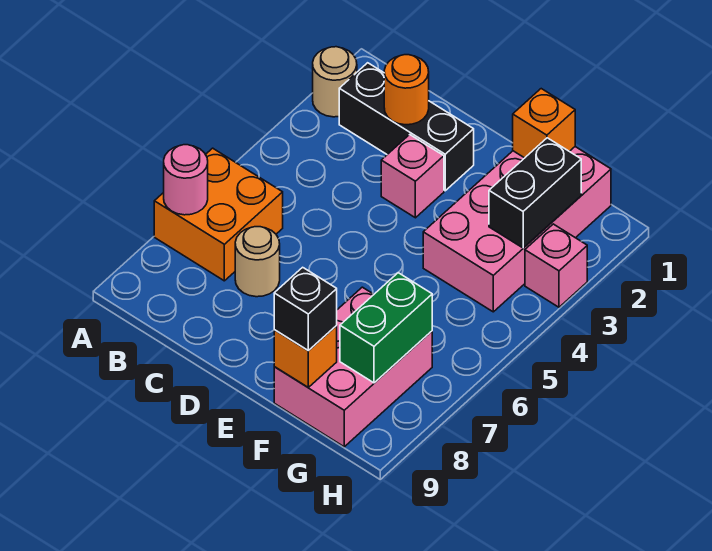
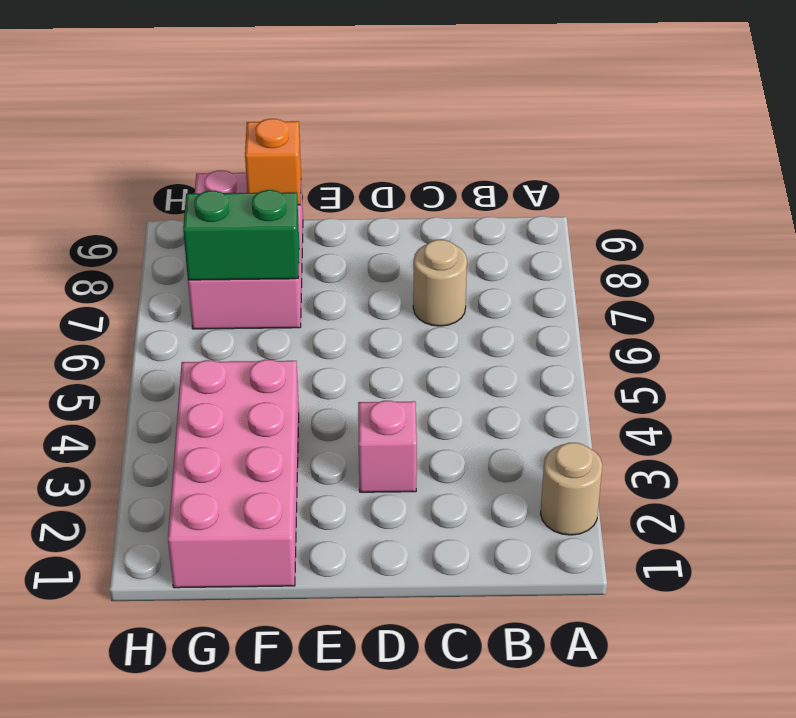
green brick F7:G7 level 2 -> green brick G7:G8 level 2
none -> orange brick A6:B7 level 1
none -> black brick B2:D2 level 1
none -> pink brick H3 level 1

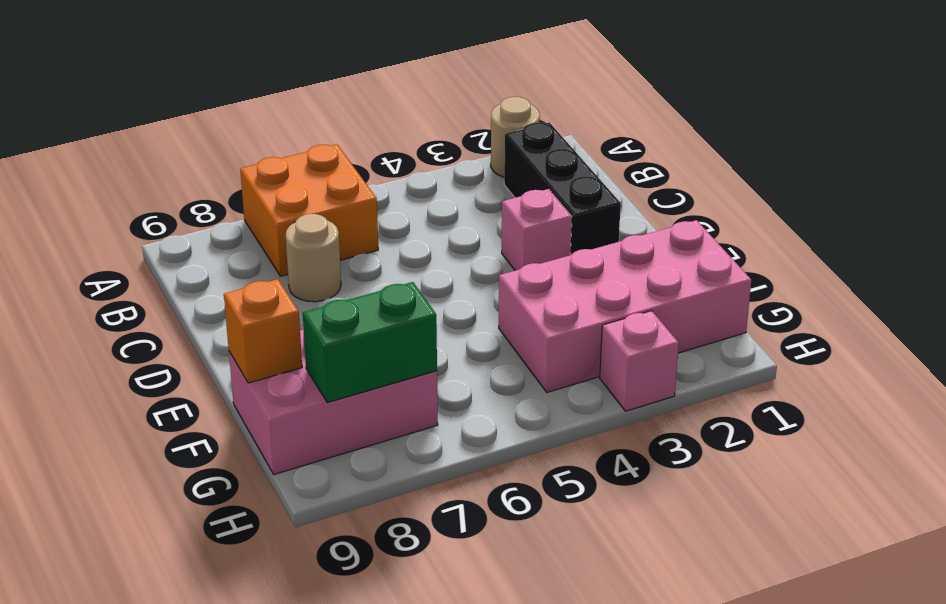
none -> pink round brick A7 level 2
none -> orange round brick C2 level 2
none -> orange brick F1 level 2

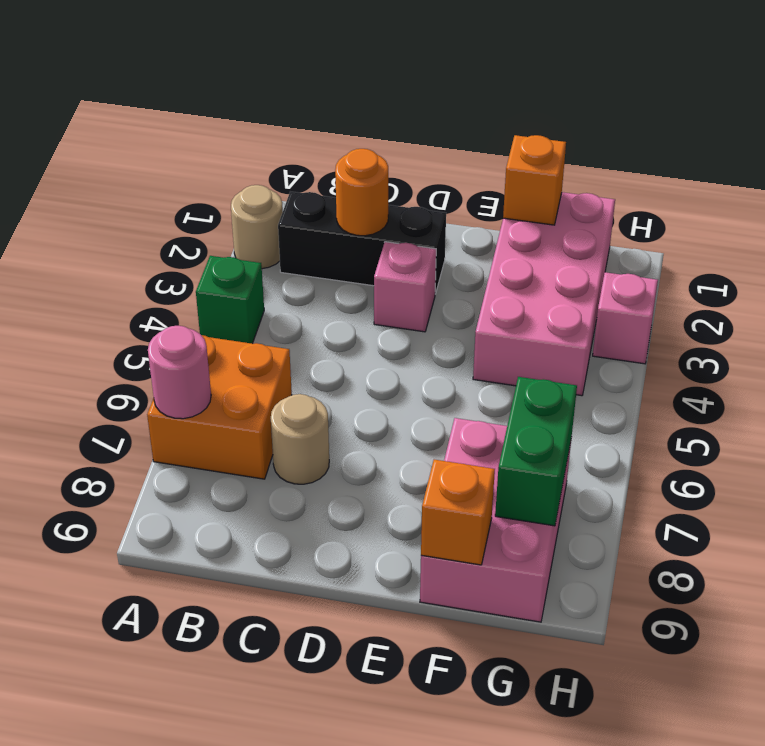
green brick A4 level 1 -> none
none -> black brick G2:G3 level 2
none -> black brick F9 level 3

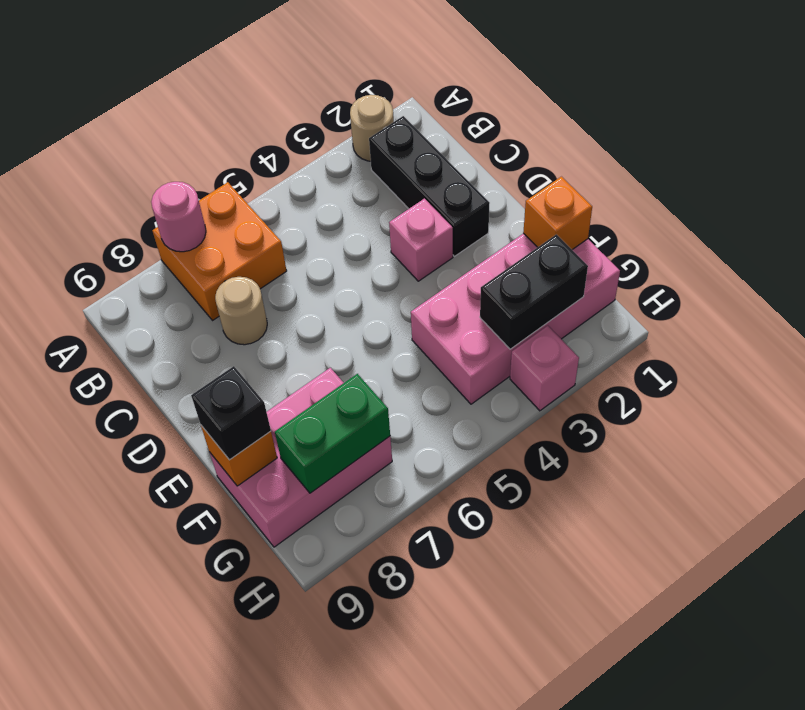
none -> orange round brick C2 level 2

